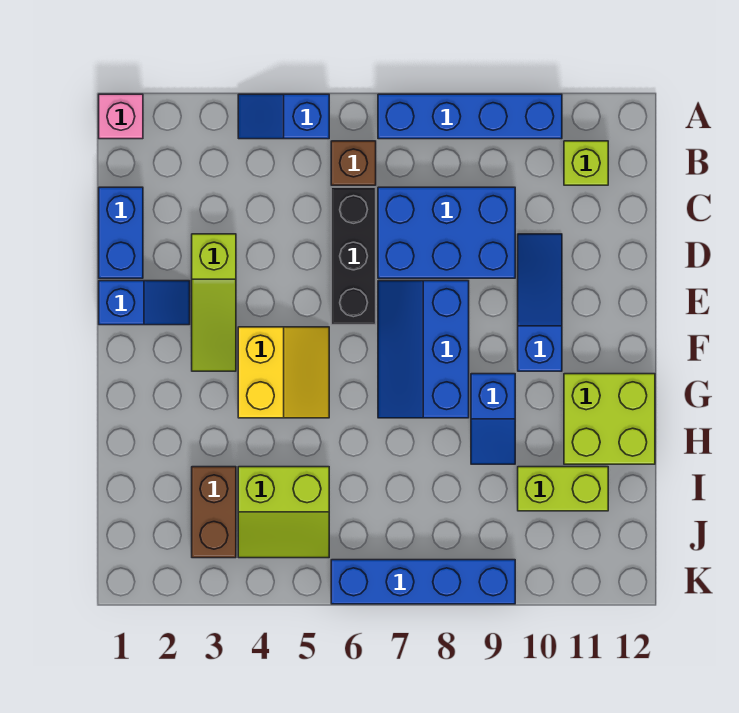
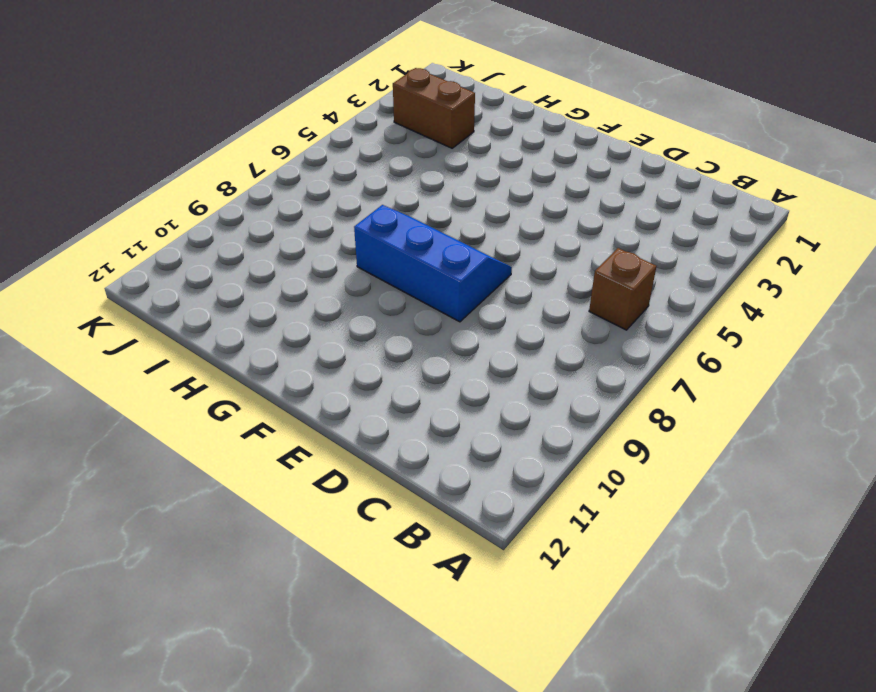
none -> pink brick A1 level 1
none -> blue slope A4:A5 level 1 top 5
none -> blue brick A7:A10 level 1

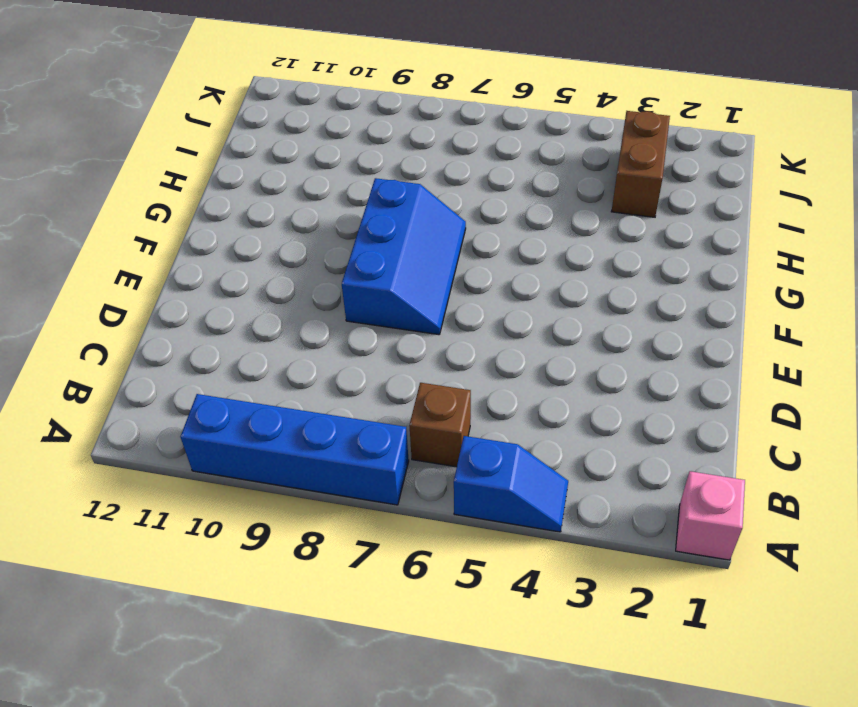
none -> lime brick B11 level 1
none -> blue brick C1:D1 level 1
none -> black brick C6:E6 level 1

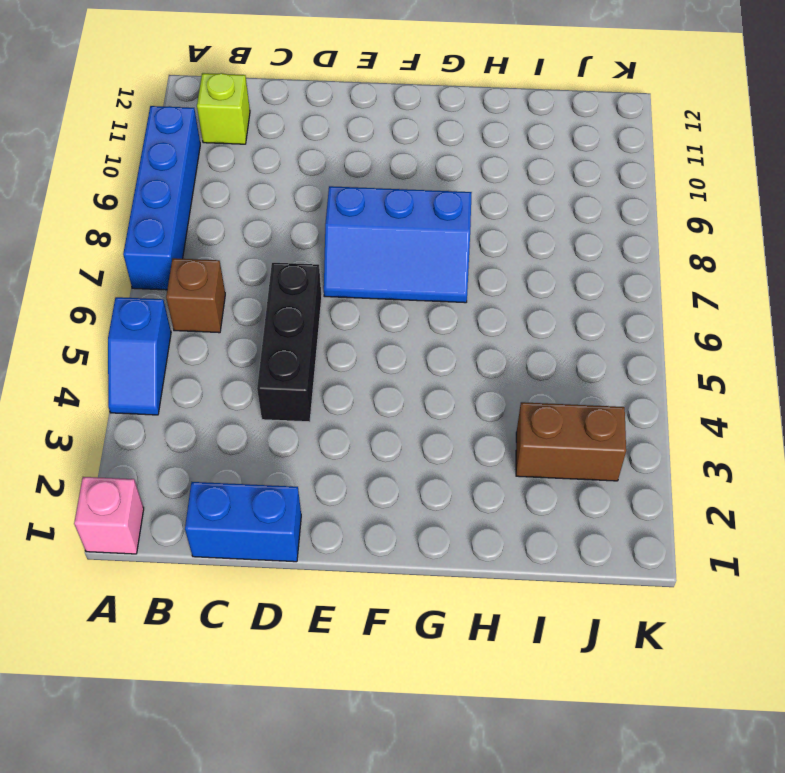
black brick D4:D6 level 1 -> black brick C6:E6 level 1
none -> blue brick C7:D9 level 1
none -> lime slope D3:F3 level 1 top D
none -> blue slope D10:F10 level 1 top F

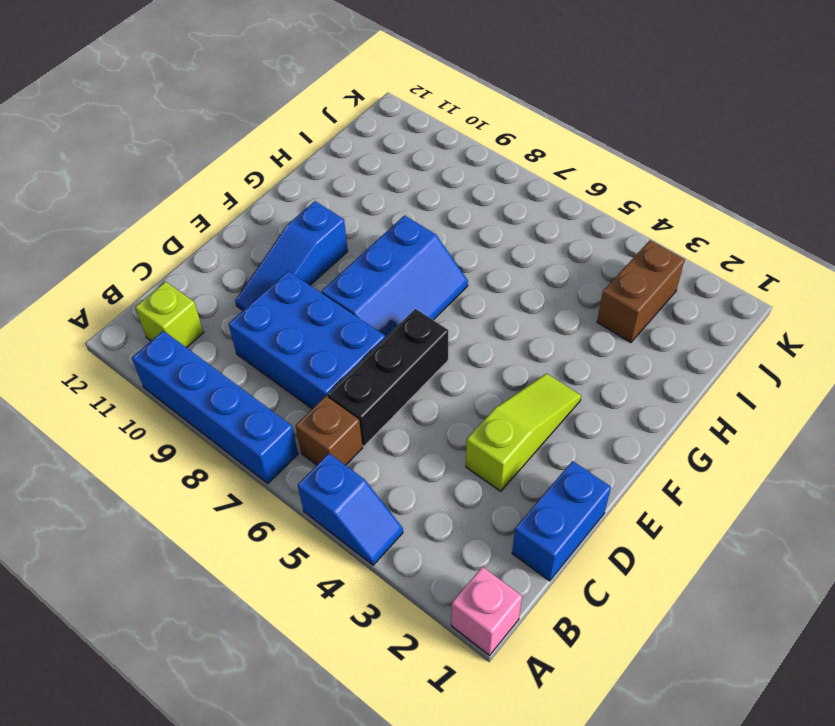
none -> blue slope E1:E2 level 1 top 1
none -> yellow slope F4:G5 level 1 top 4
none -> blue slope G9:H9 level 1 top G

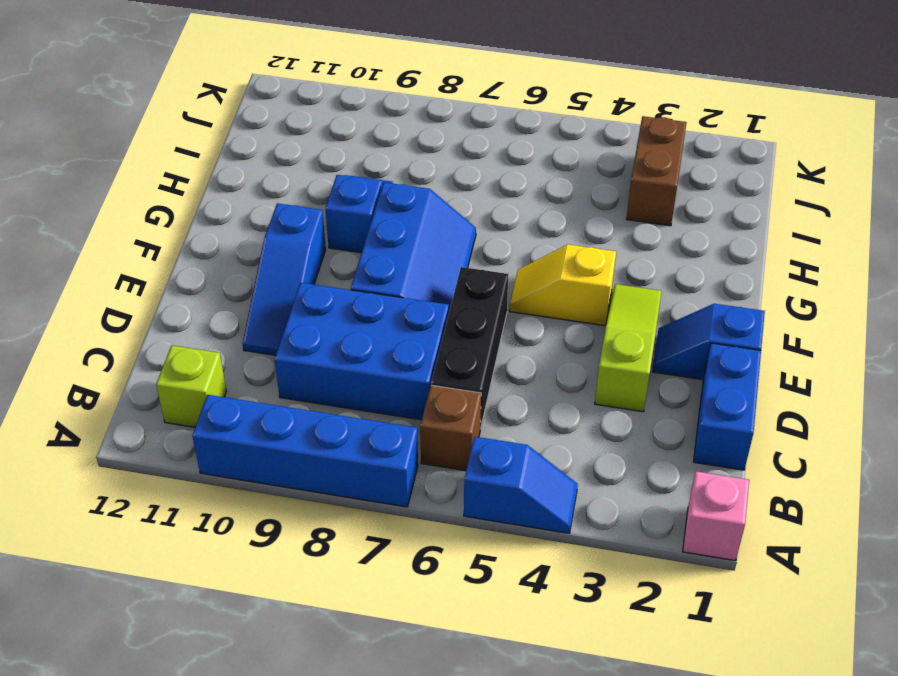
yellow slope F4:F5 level 1 top 4 -> yellow slope F4:G5 level 1 top 4
none -> lime brick G11:H12 level 1
none -> lime slope I4:J5 level 1 top I
none -> lime brick I10:I11 level 1

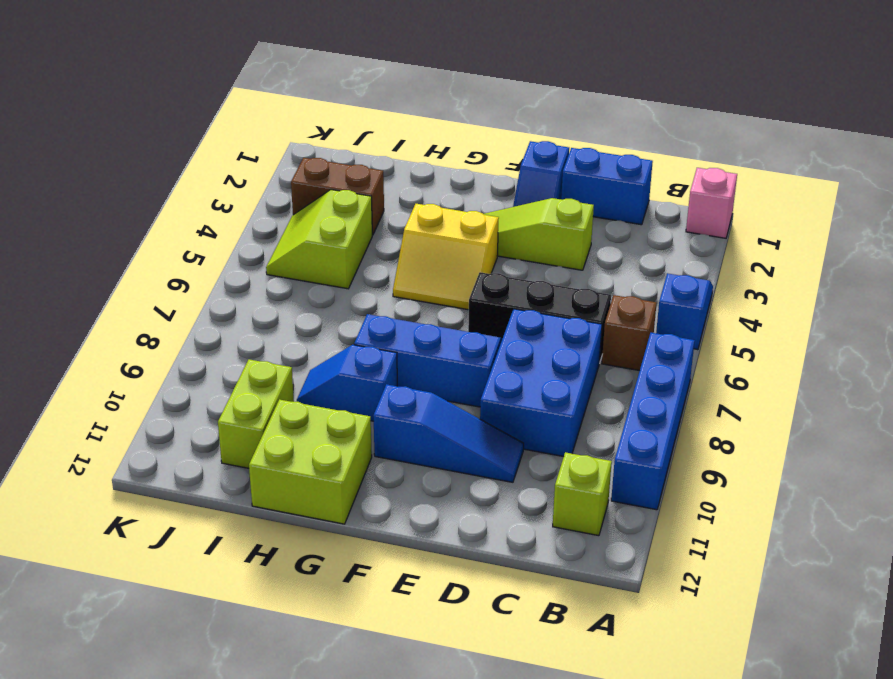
none -> blue brick K6:K9 level 1

